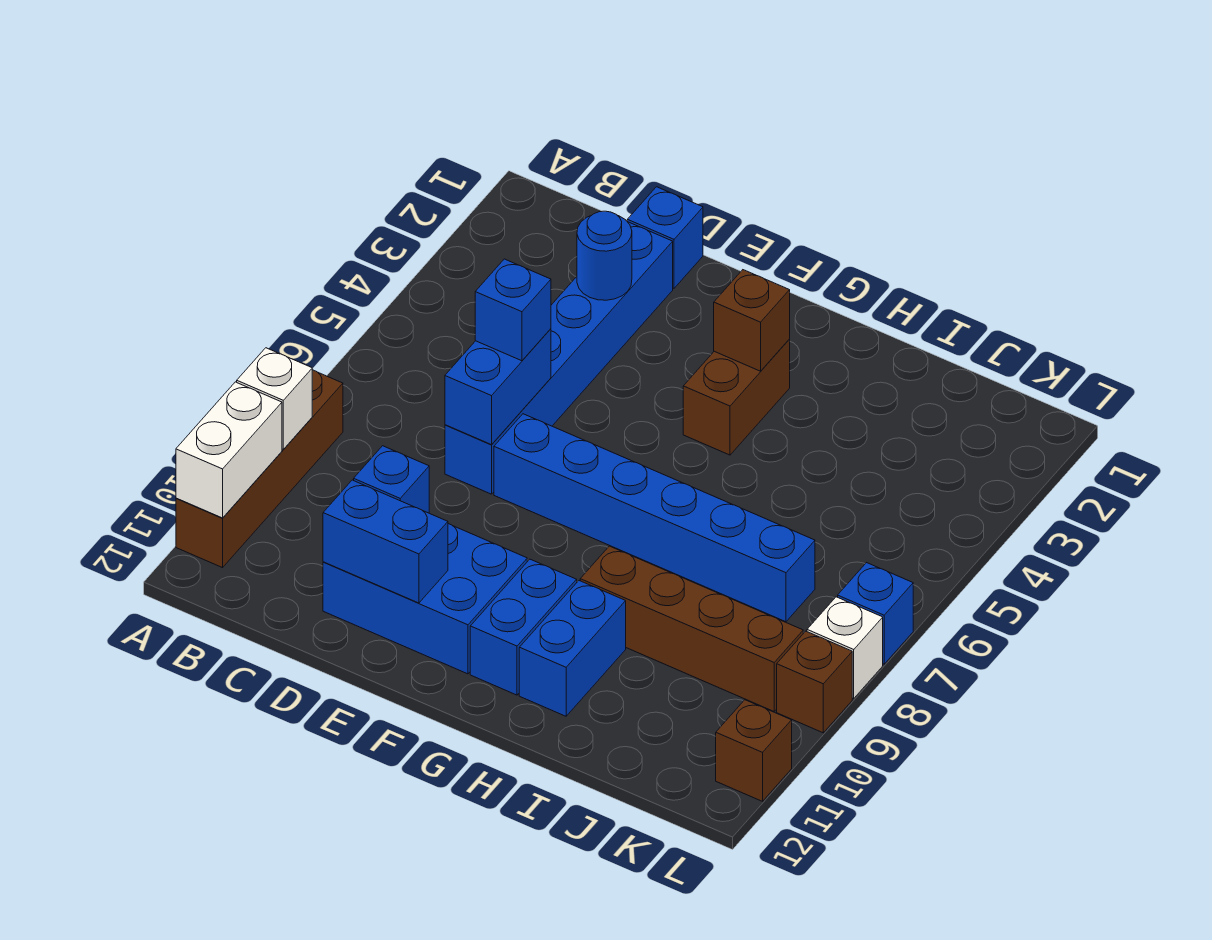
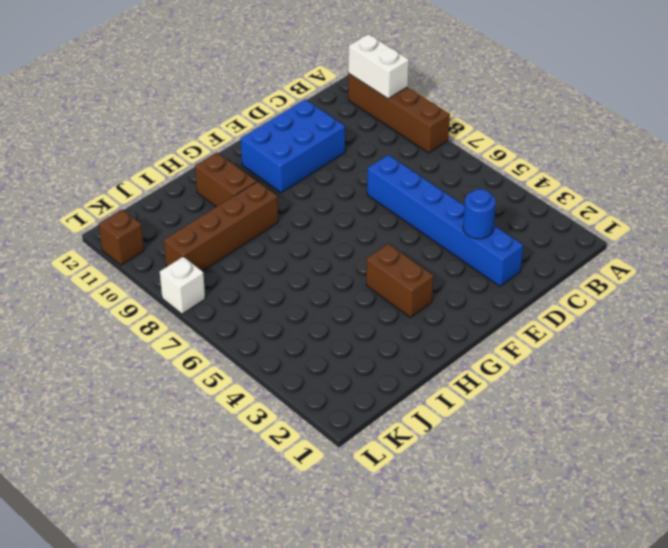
brown brick H10:H11 level 1 -> blue brick H10:H11 level 1
none -> blue brick D1 level 1
none -> blue brick E7:J7 level 1
none -> blue brick G10:G11 level 1

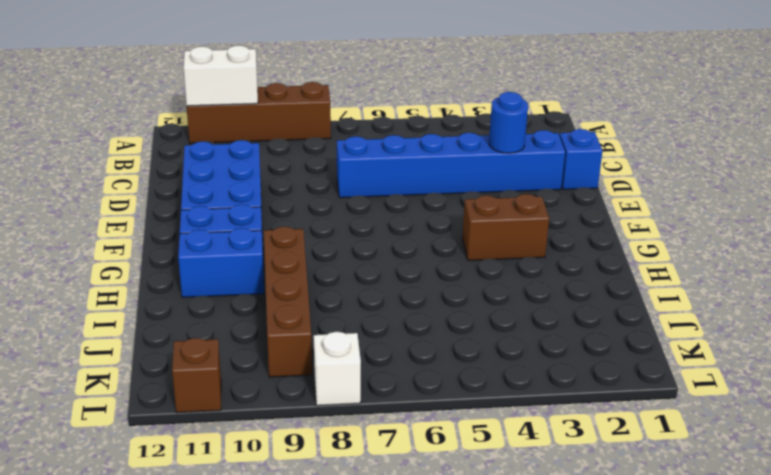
none -> blue brick E7:J7 level 1
none -> blue brick L7 level 1
none -> brown brick L9 level 1

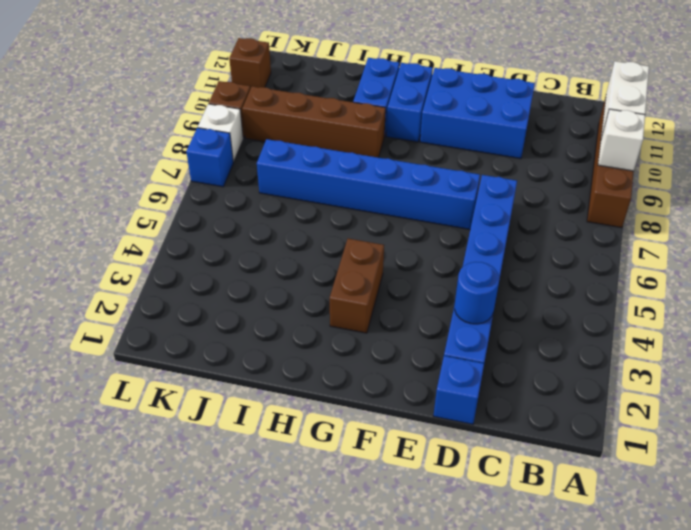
none -> blue brick D6:D7 level 2
none -> blue brick D10 level 2
none -> blue brick D11:E11 level 2

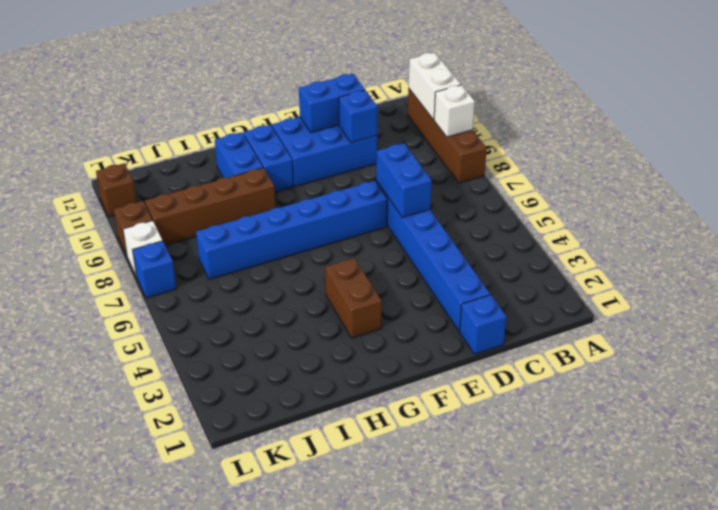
none -> blue round brick D3 level 2
none -> brown brick G3 level 2
none -> blue brick D6 level 3

